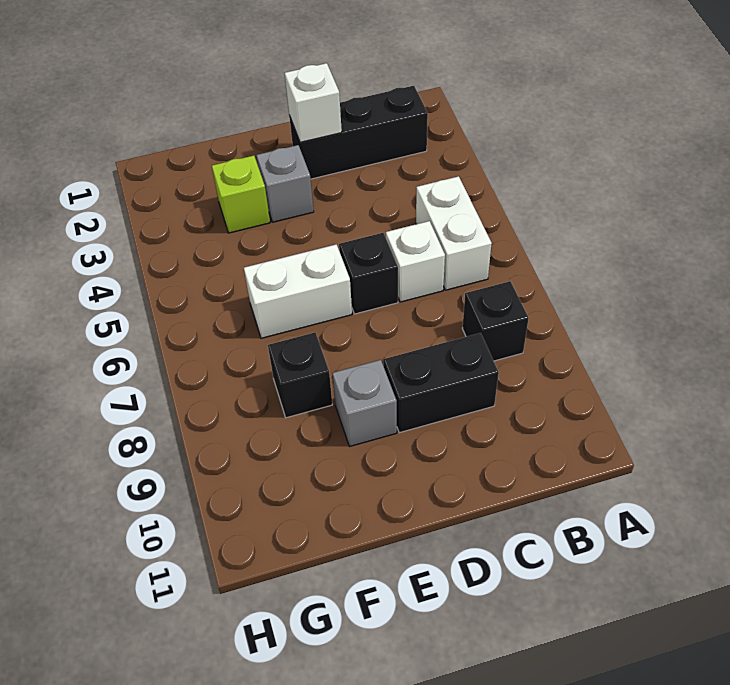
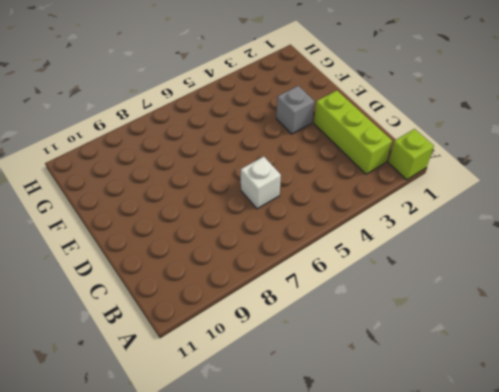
lime brick A1 level 1 -> lime brick F3 level 1
lime brick B2:D2 level 1 -> black brick B2:D2 level 1
none -> white brick B5:B6 level 1
none -> black brick B8 level 1
none -> black brick C9:D9 level 1

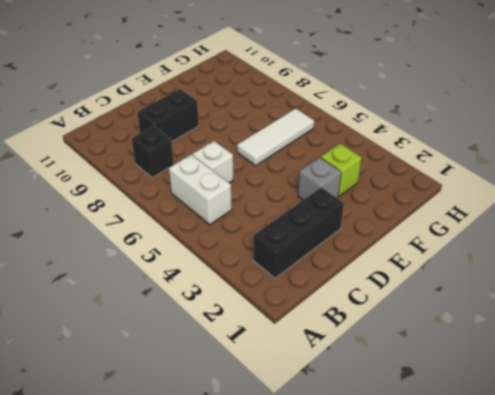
white tile E6:G6 level 1 -> white brick E6:F6 level 1
none -> black brick D6 level 1
none -> grey brick E9 level 1
none -> black brick F8 level 1

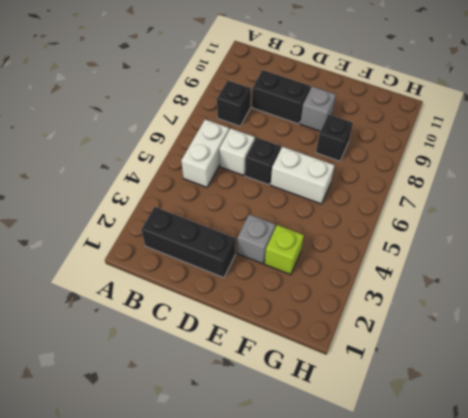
none -> white brick D2 level 2

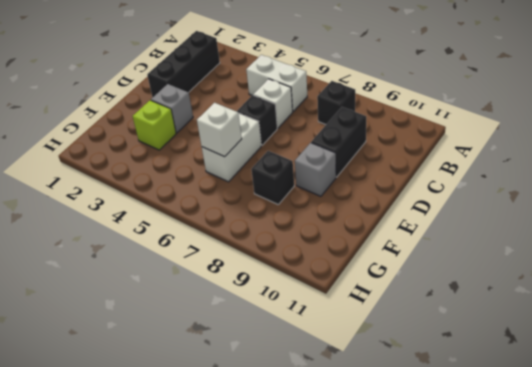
white brick F6 level 2 -> white brick D2 level 2

